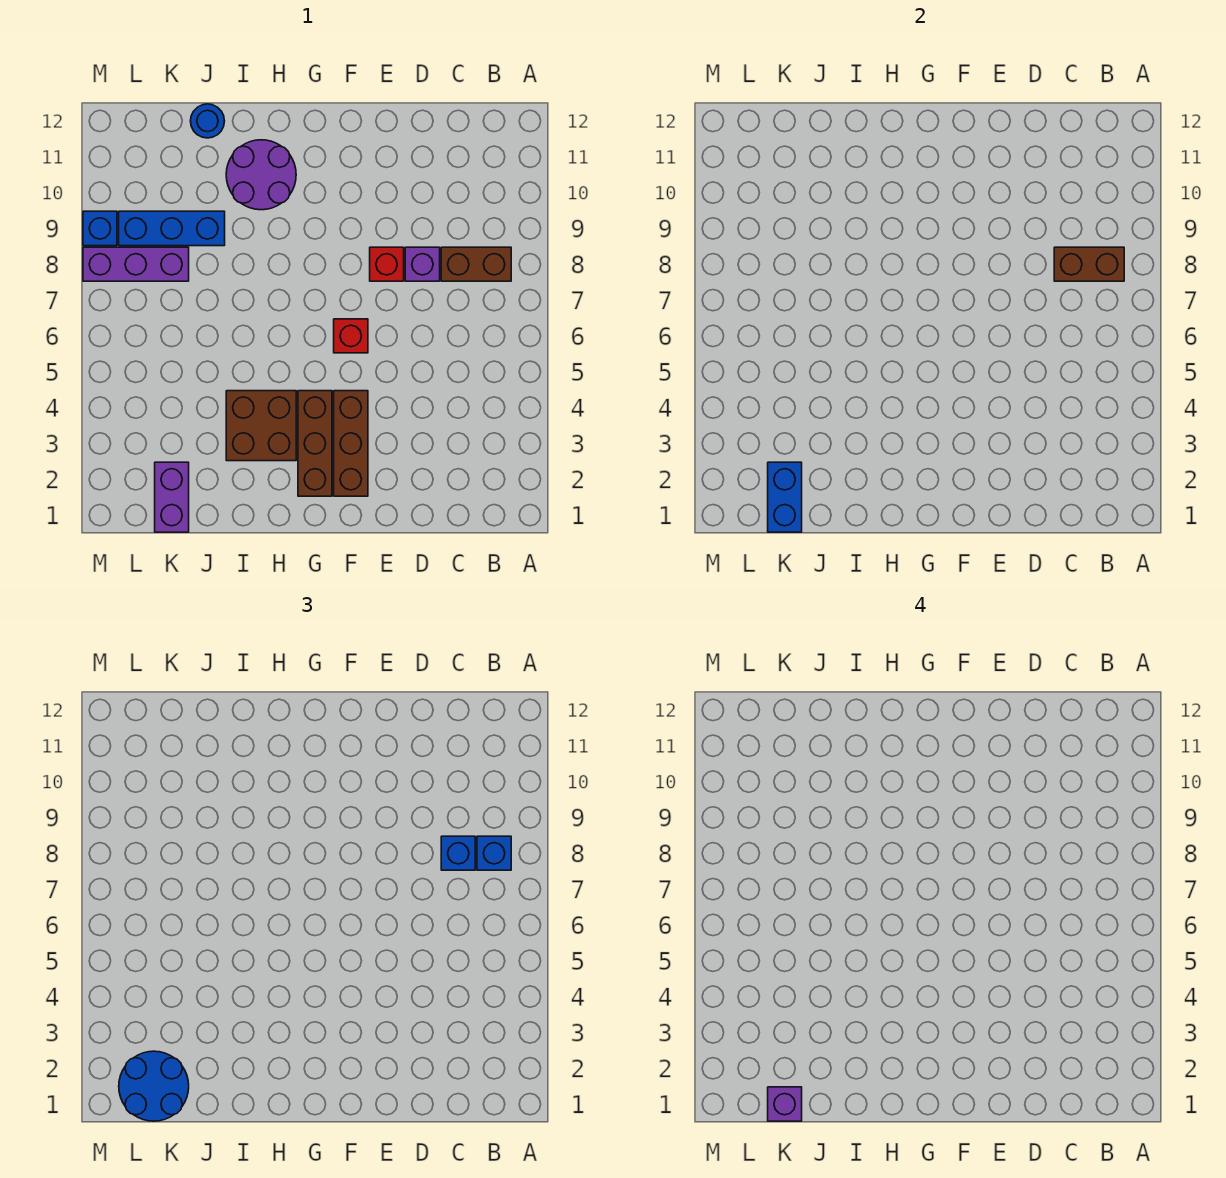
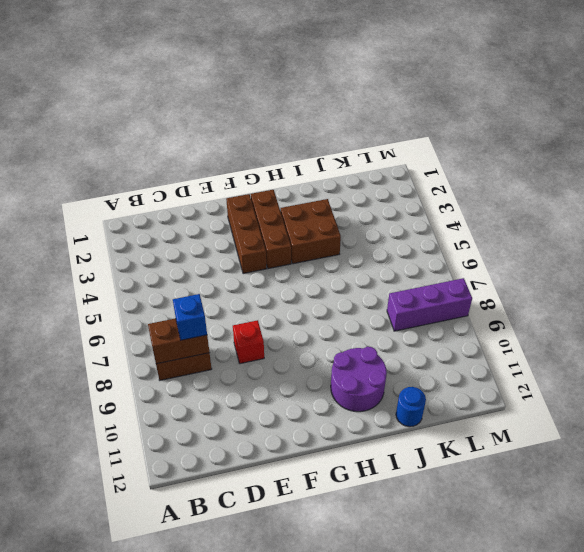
none -> purple brick D8 level 1
none -> red brick F6 level 1
none -> blue brick J9:L9 level 1

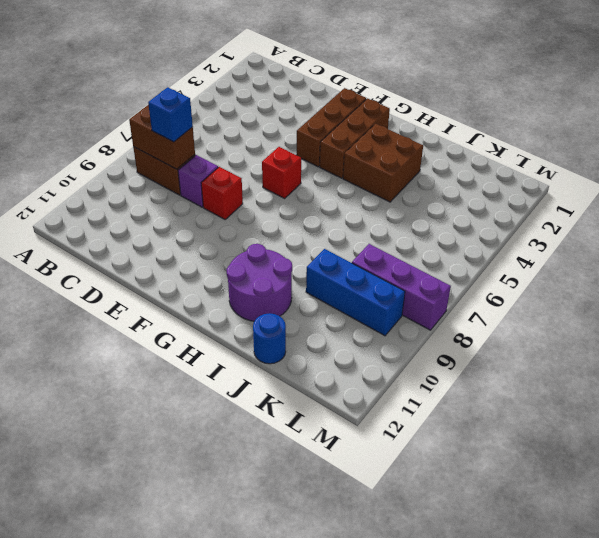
none -> purple brick K1:K2 level 1
none -> blue brick M9 level 1
none -> blue brick K1:K2 level 2

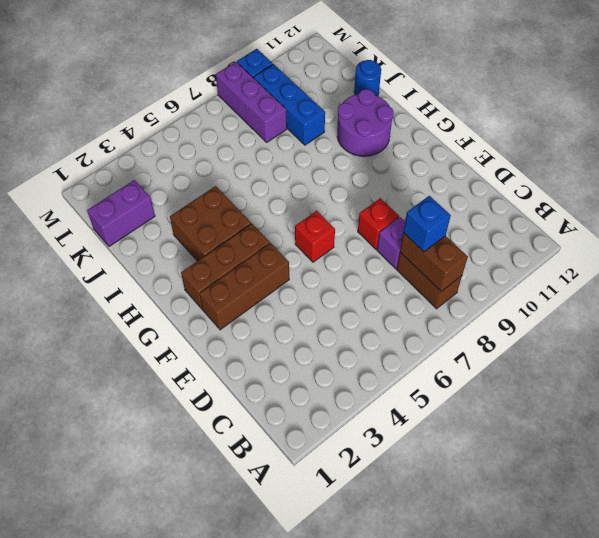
none -> blue brick K1:K2 level 2
none -> blue brick B8 level 3
none -> blue round brick K1:L2 level 3

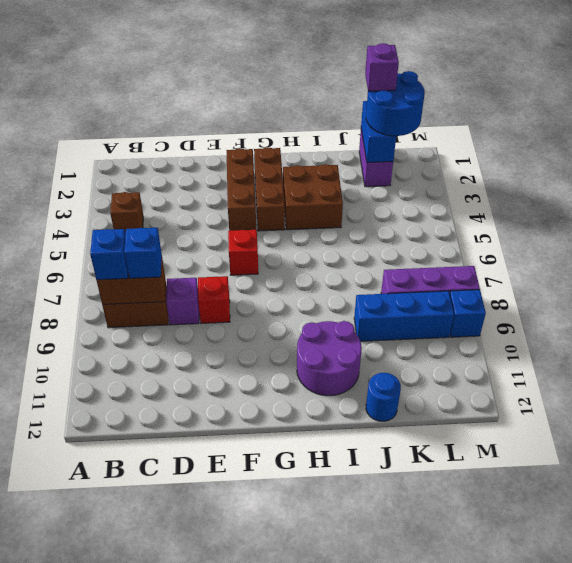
brown brick B4 level 1 -> none

